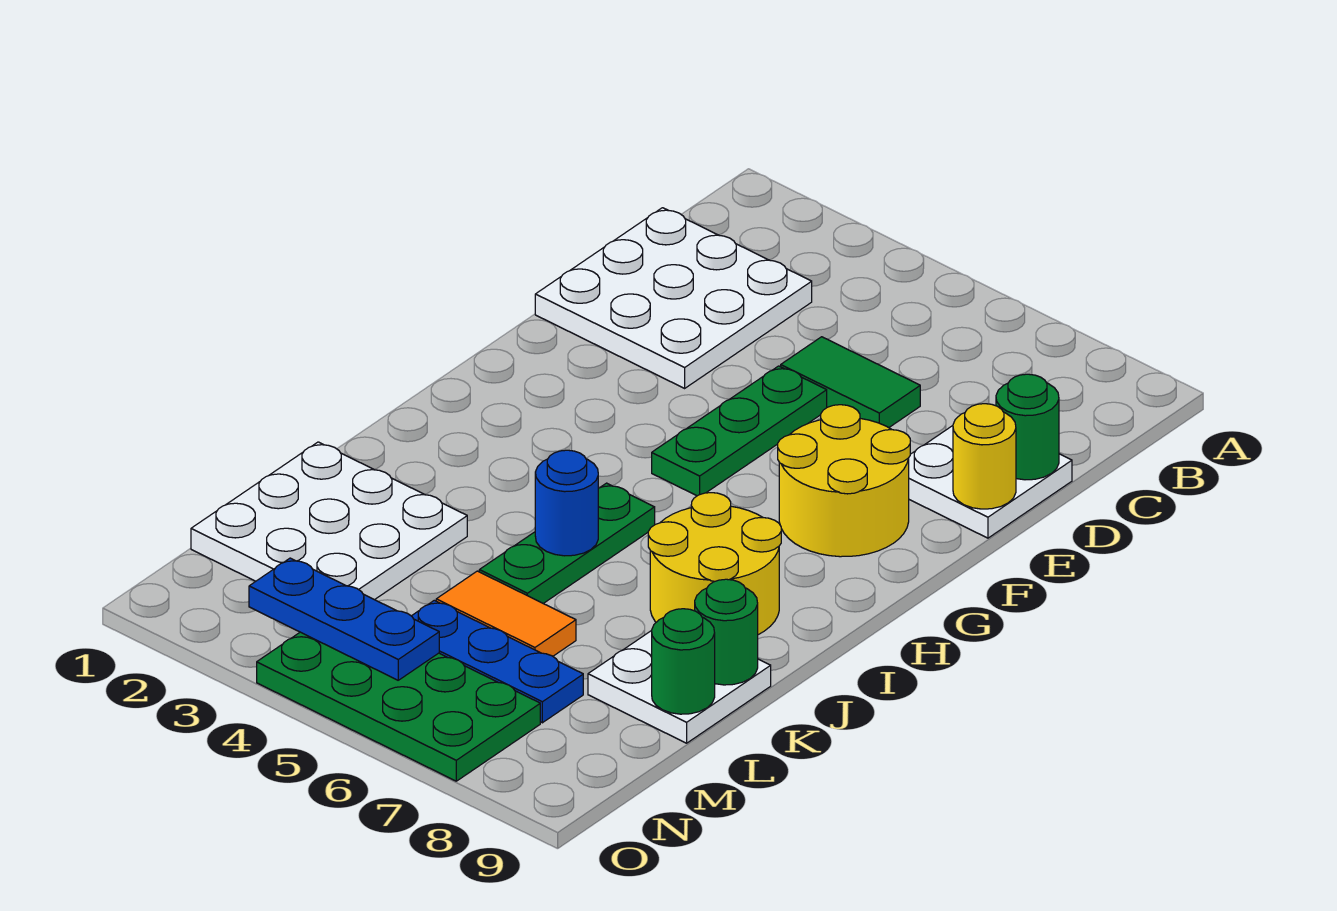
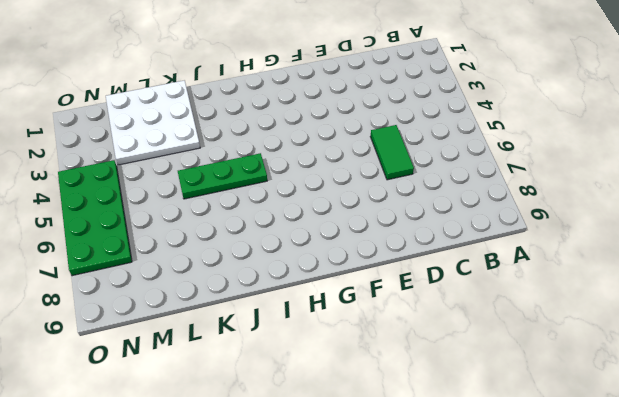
none -> white plate C1:E3 level 1
none -> white plate D8:E9 level 1
none -> green plate E5:G5 level 1

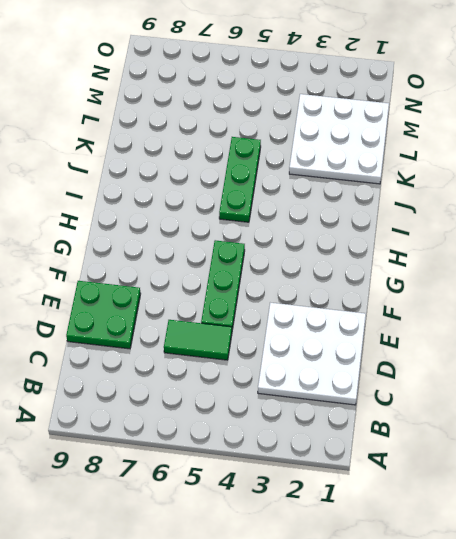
green plate D8:E9 level 1 -> white plate D8:E9 level 1
none -> yellow round brick F7:G8 level 1
none -> yellow round brick I7:J8 level 1
none -> white plate K8:L9 level 1

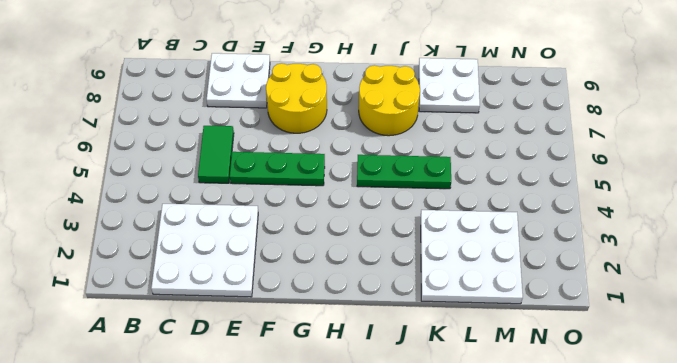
none -> orange tile L5:L6 level 1
none -> blue plate M5:M7 level 1
none -> green plate N4:O7 level 1

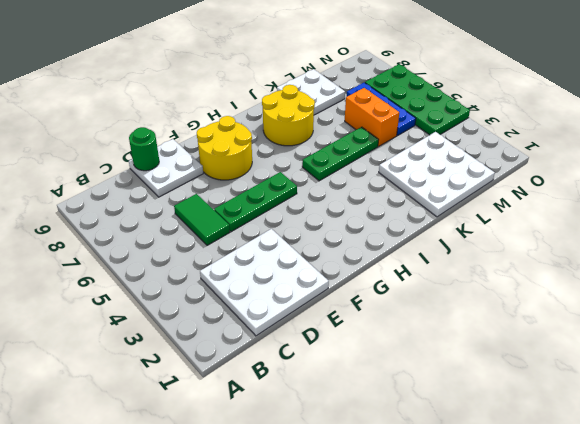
orange brick L5:L6 level 1 -> orange tile L5:L6 level 1
none -> yellow round brick E9 level 2
none -> blue round brick J5 level 2
none -> green round brick K9 level 2

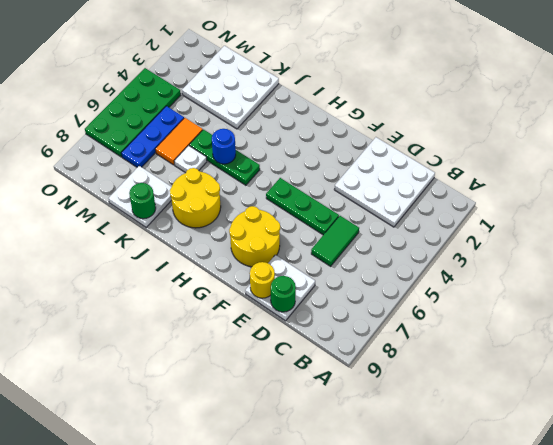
white plate K6 level 1 -> none
none -> green round brick L9 level 2
none -> blue plate N3:N5 level 2

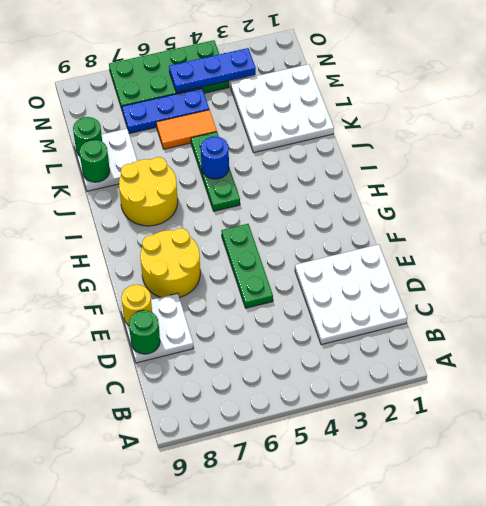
none -> green tile D5:D6 level 1

